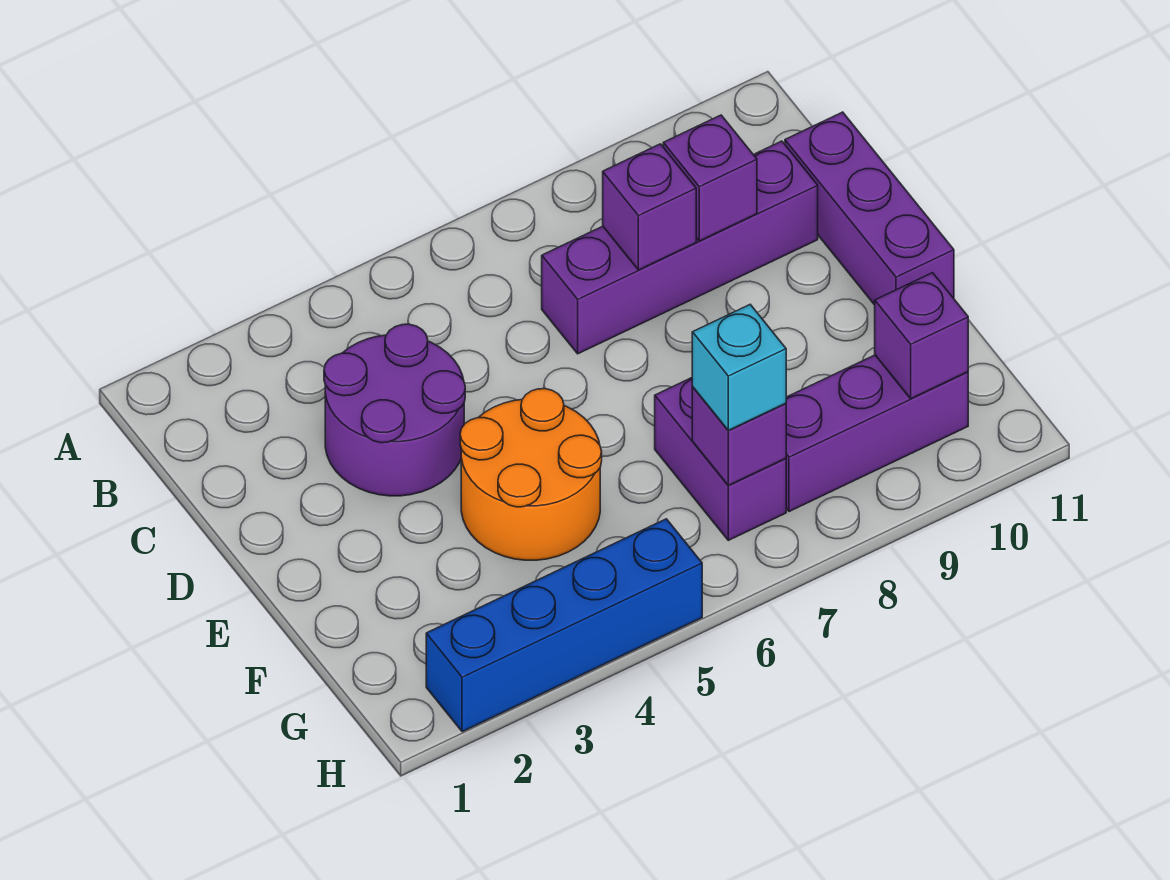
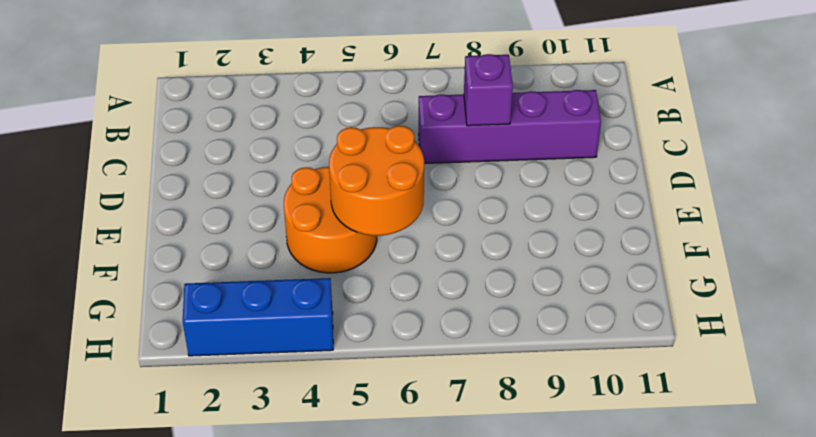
orange round brick E5:F6 level 2 -> none
blue brick H2:H4 level 1 -> blue brick H2:H5 level 1
none -> purple round brick C3:D4 level 1
none -> purple brick C11:E11 level 1
none -> purple brick F7:G7 level 1

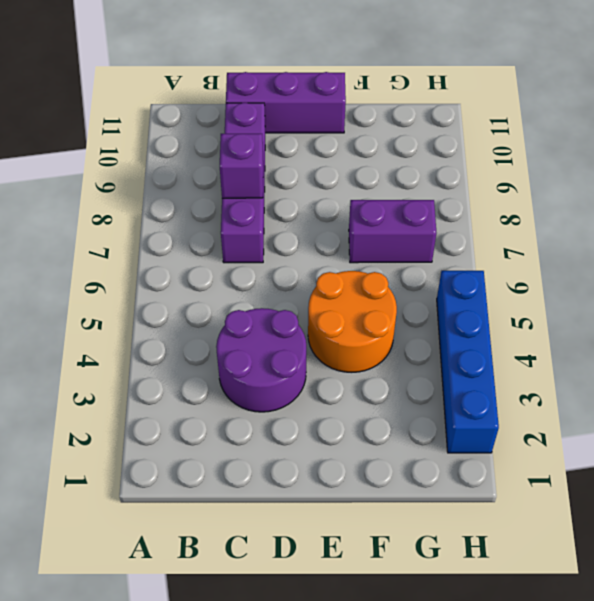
none -> purple brick G8:G10 level 1
none -> purple brick C9 level 2
none -> purple brick G7 level 2

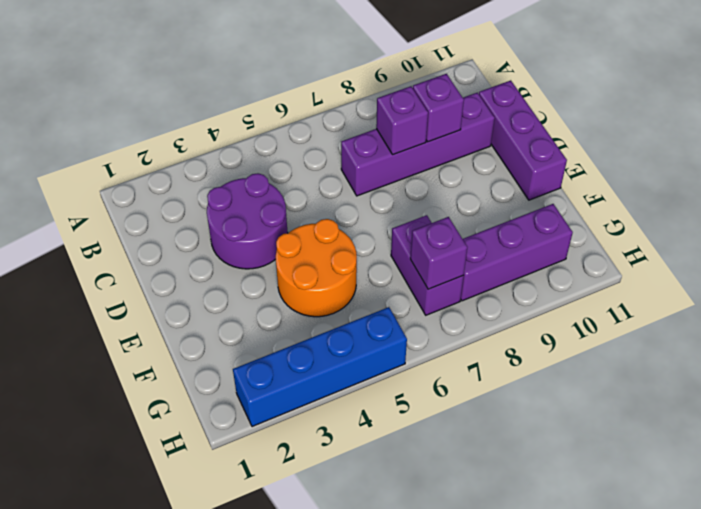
none -> purple brick G10 level 2
none -> cyan brick G7 level 3

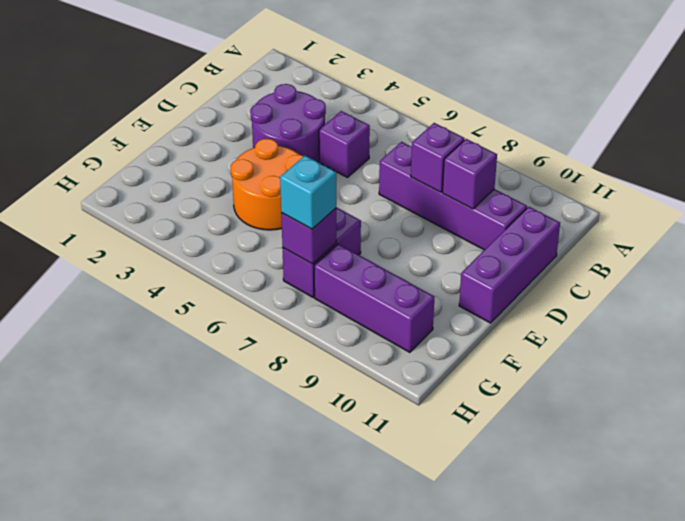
purple brick C5 level 1 -> purple brick G10 level 2
none -> blue brick H2:H5 level 1

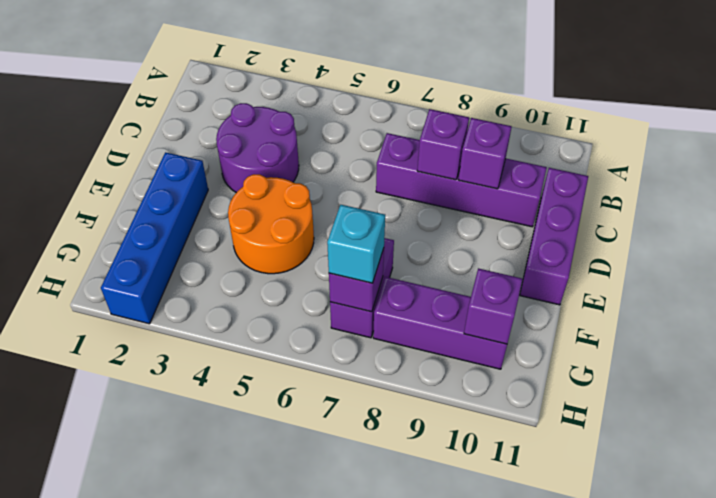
blue brick E2:H2 level 1 -> blue brick H2:H5 level 1

